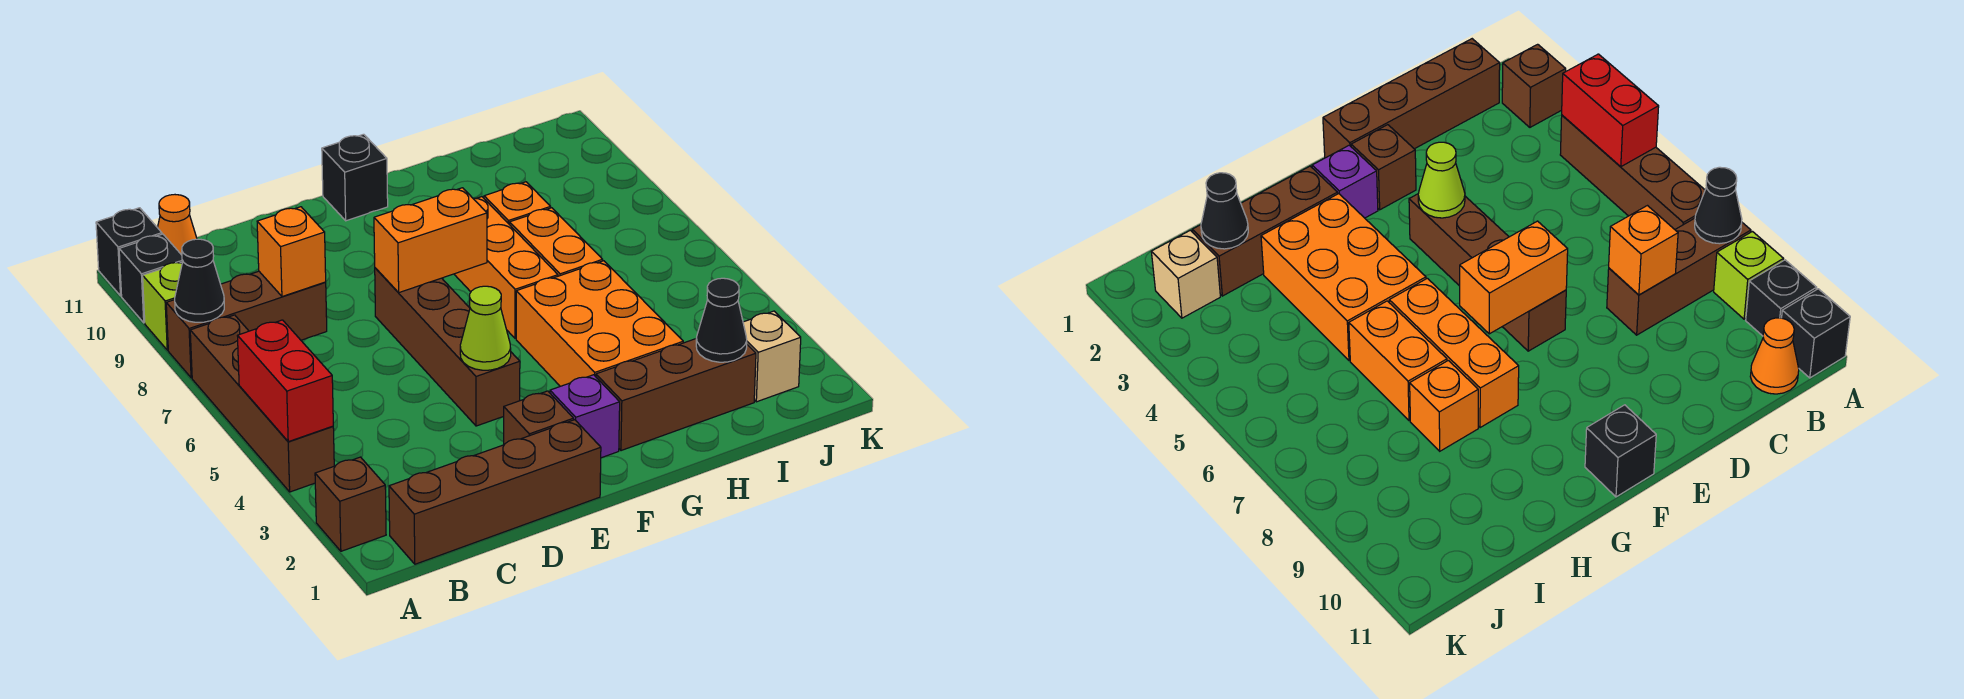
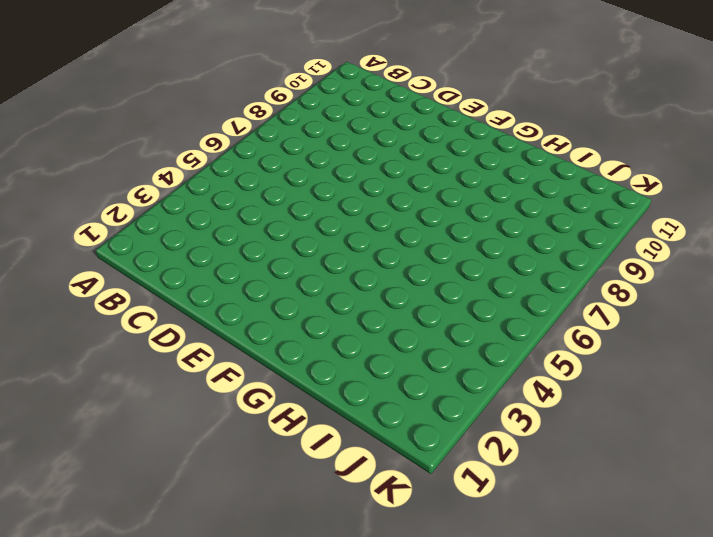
none -> brown brick A2 level 1
none -> brown brick A4:A7 level 1
none -> brown brick A8:C8 level 1

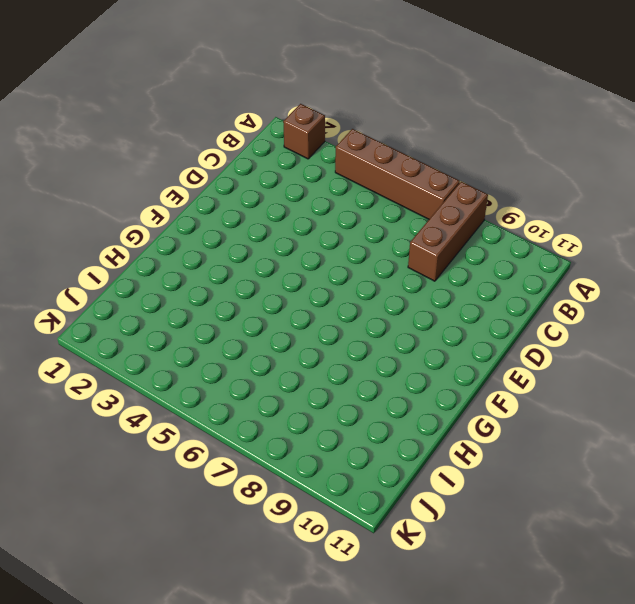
none -> lime brick A9 level 1
none -> black brick A10 level 1
none -> black brick A11 level 1

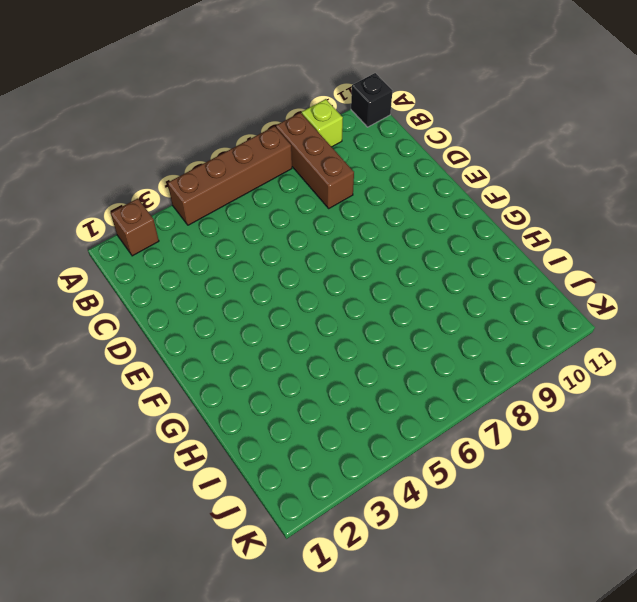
none -> black brick A10 level 1
none -> brown brick B1:E1 level 1
none -> orange cone B11 level 1

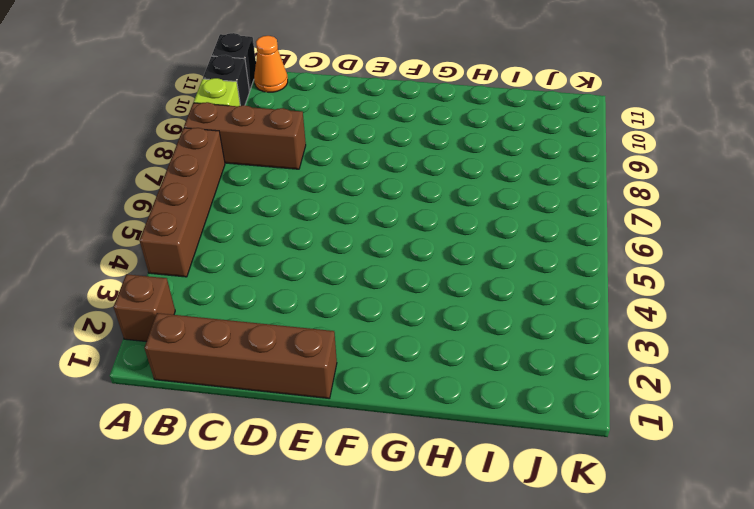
none -> brown brick E2 level 1
none -> brown brick E4:E7 level 1
none -> purple brick F2 level 1

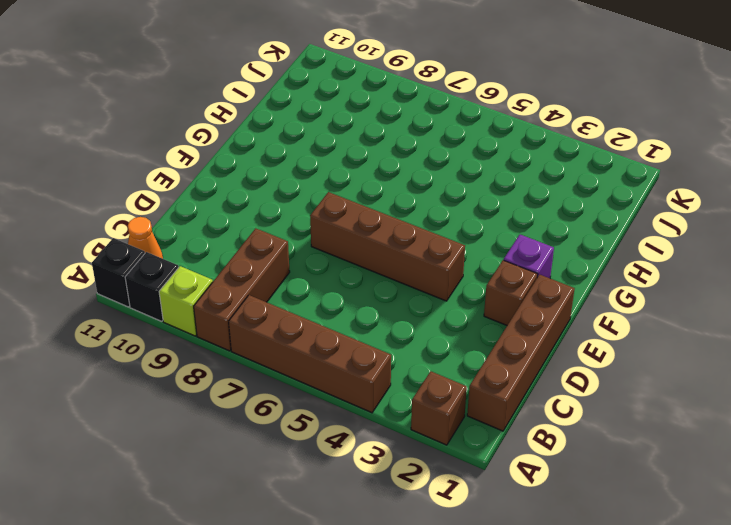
none -> black brick F11 level 1
none -> brown brick G2:I2 level 1
none -> orange brick G3:H5 level 1

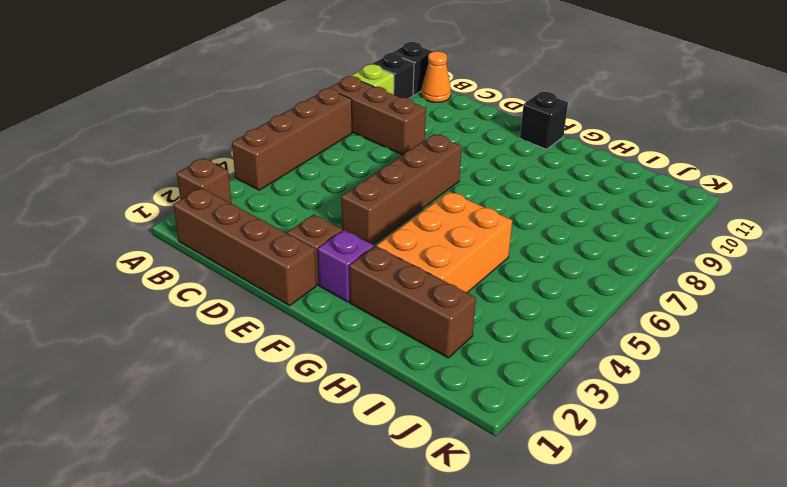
none -> orange brick G6:G8 level 1
none -> orange brick H6:H7 level 1
none -> orange brick H8 level 1

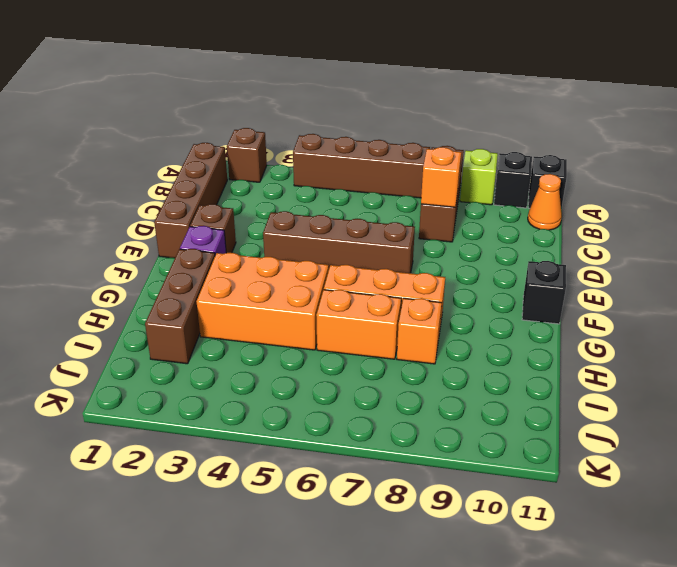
none -> tan brick J2 level 1
none -> red brick A4:A5 level 2
none -> black cone A8 level 2

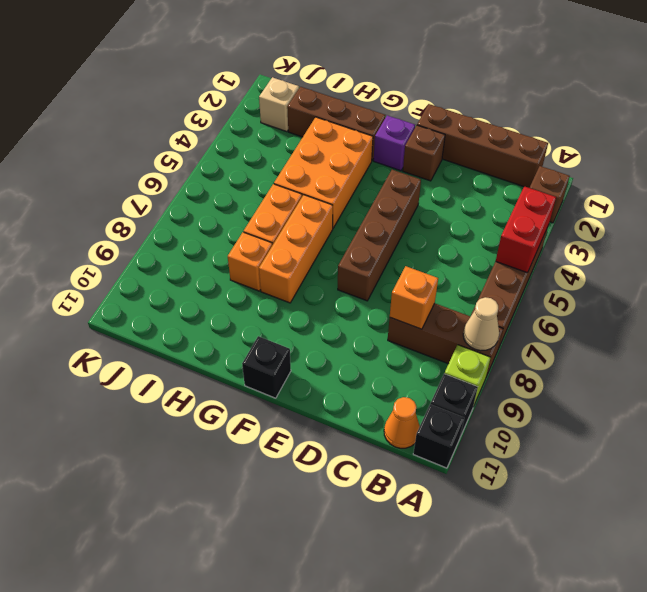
tan cone A8 level 2 -> black cone A8 level 2
none -> lime cone E4 level 2
none -> orange brick E7:F7 level 2
none -> black cone I2 level 2

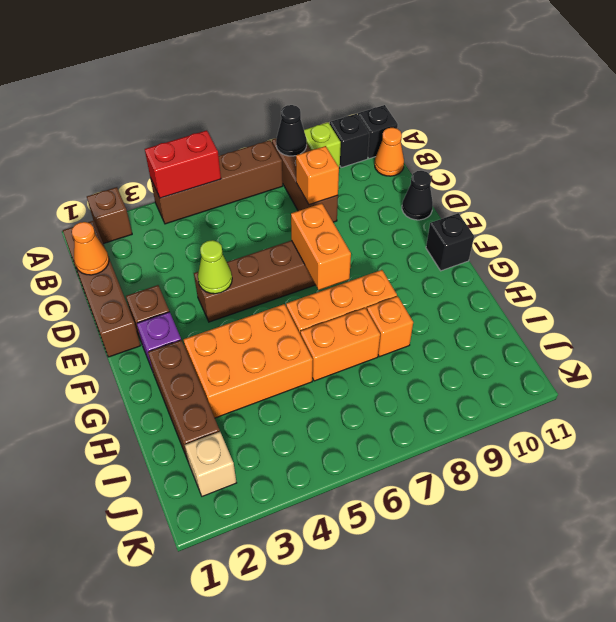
orange cone C1 level 2 -> none
black cone D11 level 1 -> black cone I2 level 2

